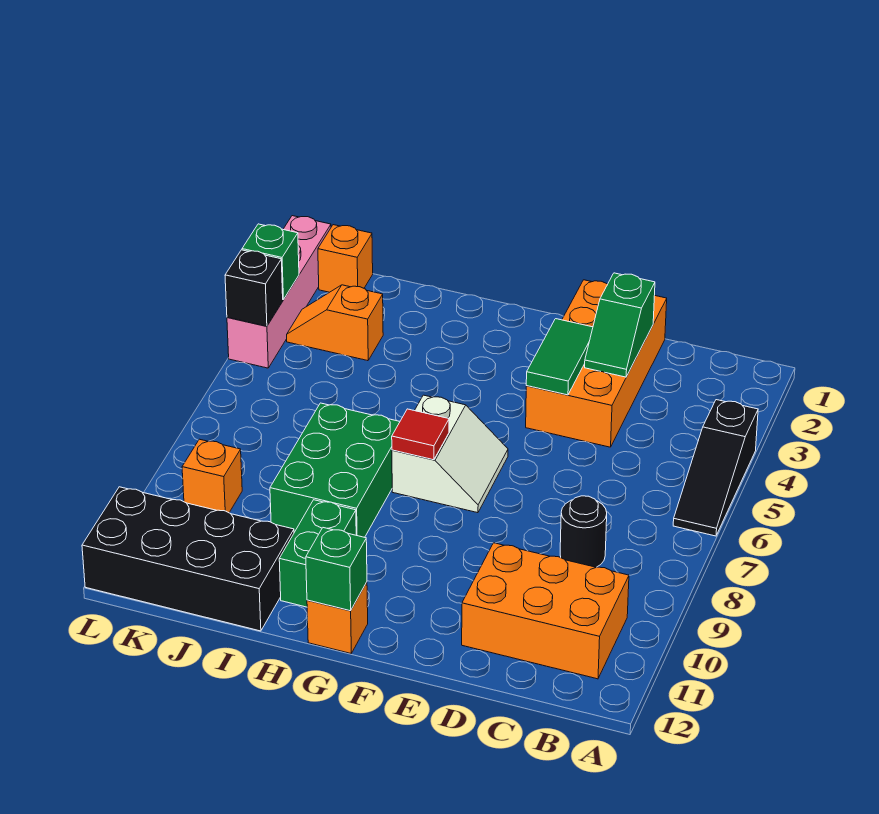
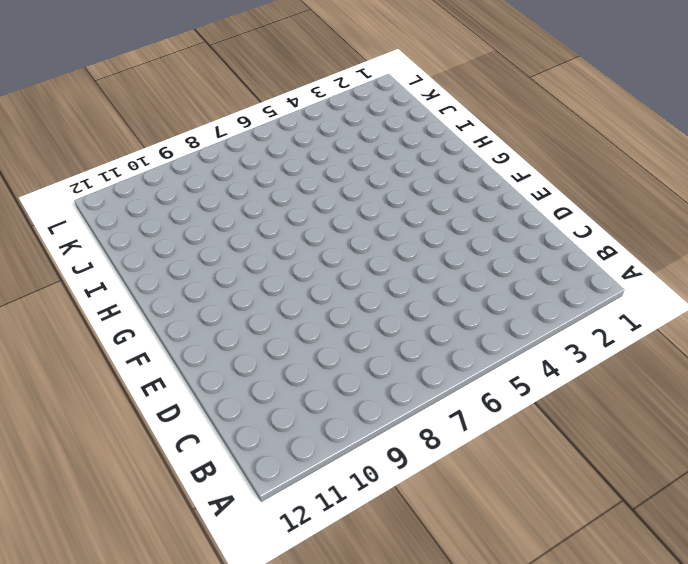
none -> black slope A4:A6 level 1 top 4
none -> orange brick B10:D11 level 1
none -> black round brick C8 level 1

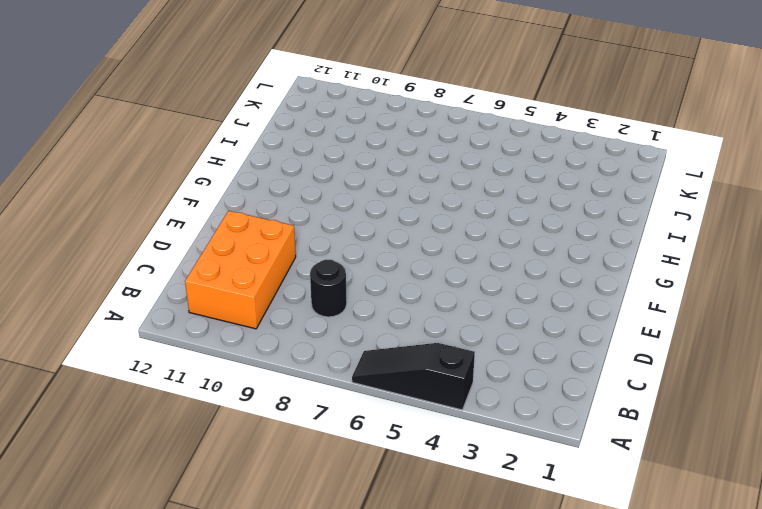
none -> orange brick D1:E4 level 1
none -> white slope F6:G7 level 1 top G
none -> orange brick G12 level 1

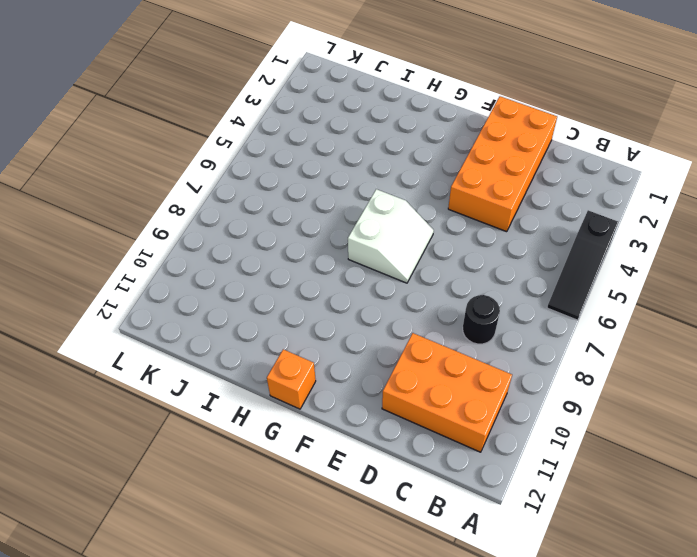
none -> green brick H7:I9 level 1
none -> green brick H10:H11 level 1
none -> black brick I11:L12 level 1

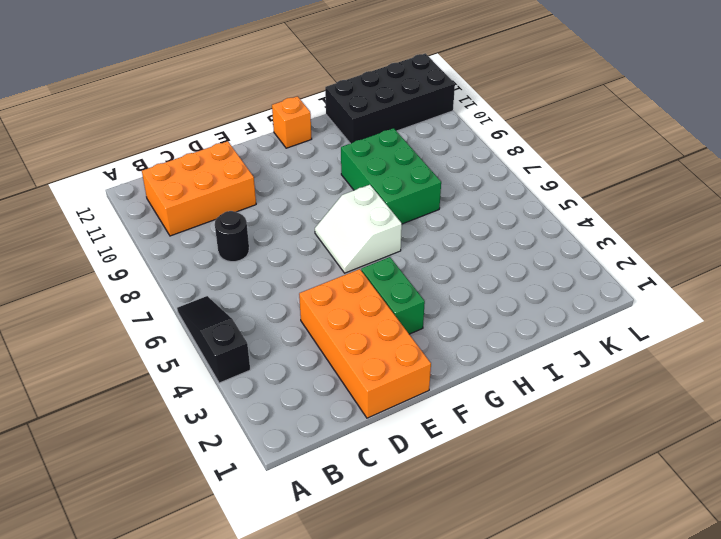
green brick F3:F4 level 1 -> green brick H10:H11 level 1
none -> orange slope J3:K3 level 1 top J
none -> orange brick K1 level 1
none -> orange brick K9 level 1

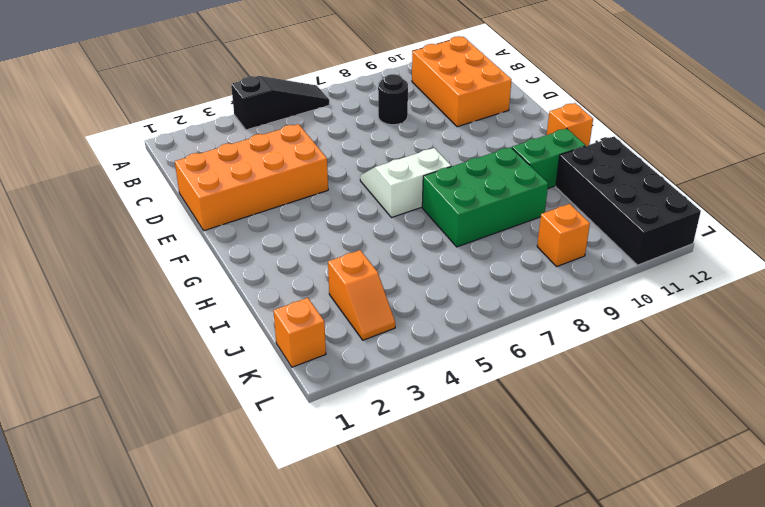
none -> pink brick L1:L4 level 1
none -> green slope D2:D3 level 2 top 2
none -> green tile E3:E4 level 2

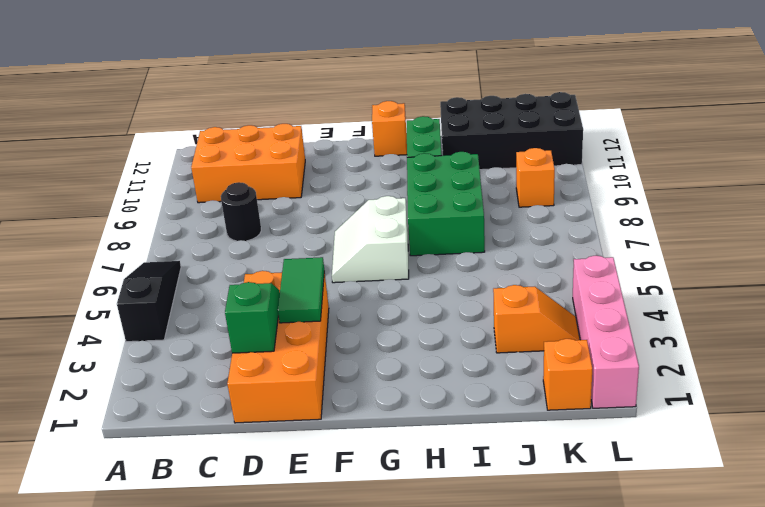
none -> red tile G7 level 2
none -> green brick G12 level 2
none -> green brick L3 level 2

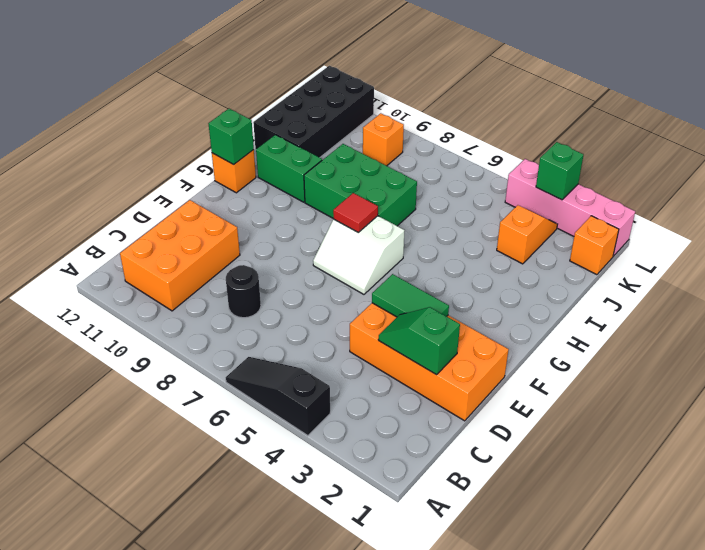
none -> black brick L4 level 2

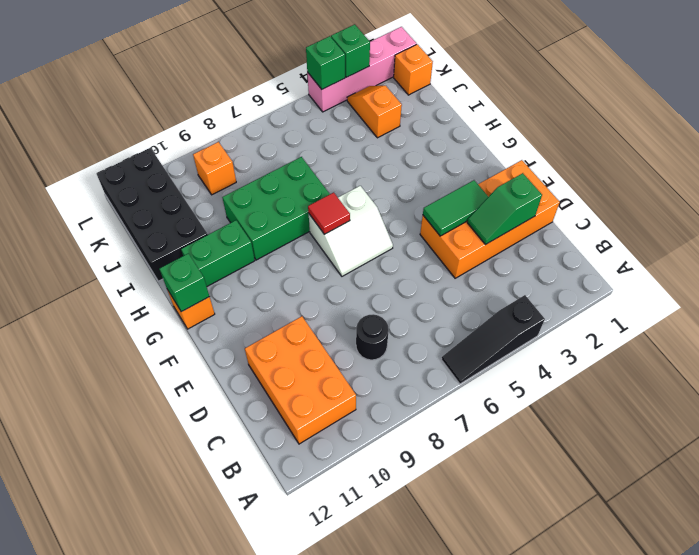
green brick L4 level 2 -> black brick L4 level 2

